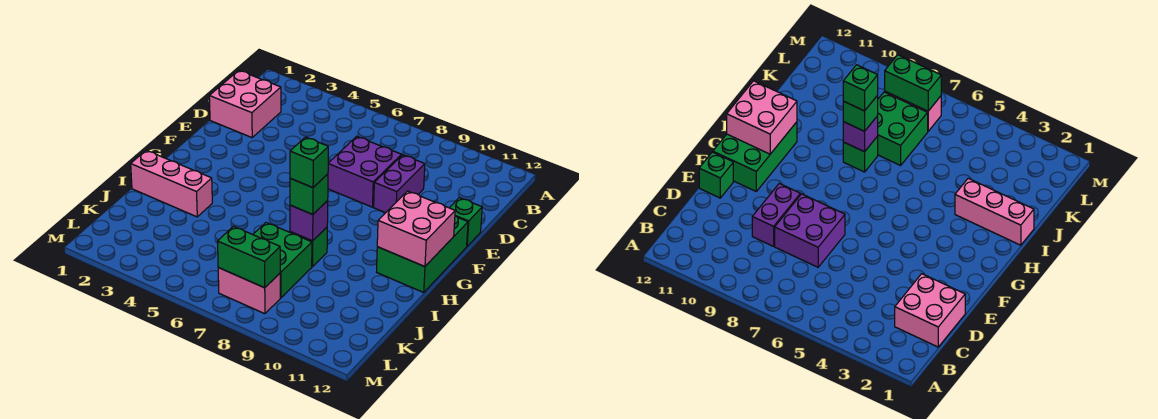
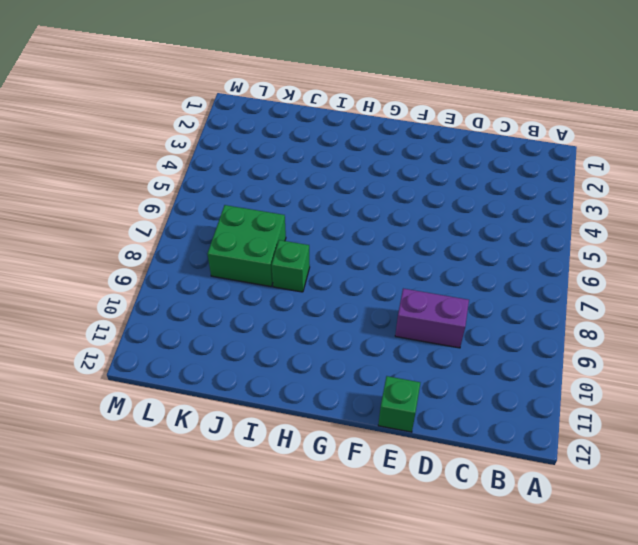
none -> pink brick C1:D2 level 1
none -> purple brick D7:E8 level 1
none -> green brick F11:H12 level 1

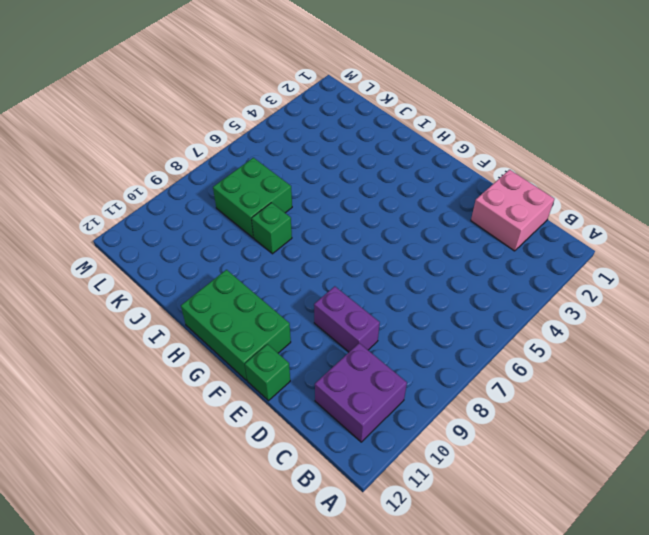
purple brick B10:C11 level 1 -> purple brick D7:E8 level 1
none -> pink brick I1:I3 level 1
none -> pink brick L7:L8 level 1
none -> pink brick G11:H12 level 2

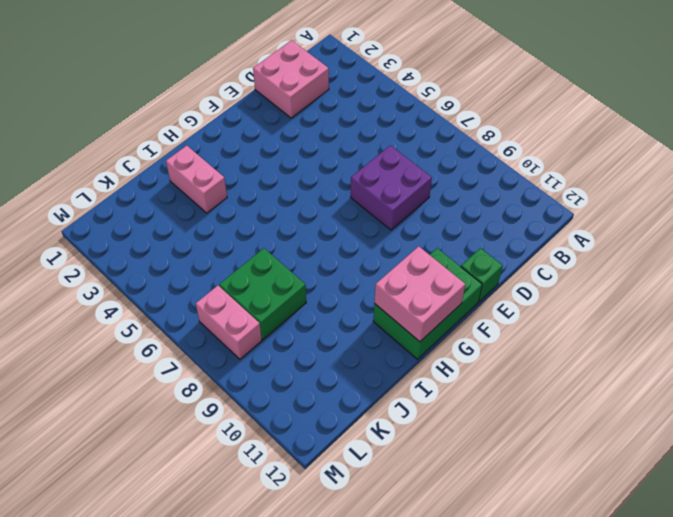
pink brick I2:I3 level 1 -> pink brick I1:I3 level 1
none -> purple brick D9:E9 level 1
none -> green brick I8 level 1
none -> purple brick I8 level 2

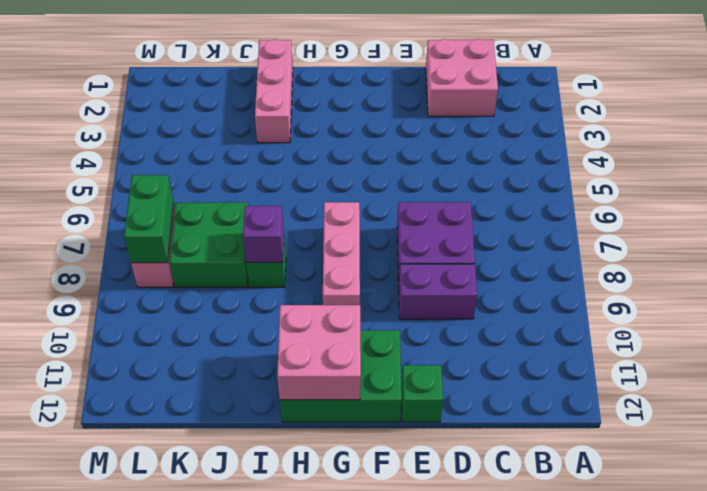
pink brick G7:G9 level 1 -> none
none -> green brick I8 level 3
none -> green brick I8 level 4

